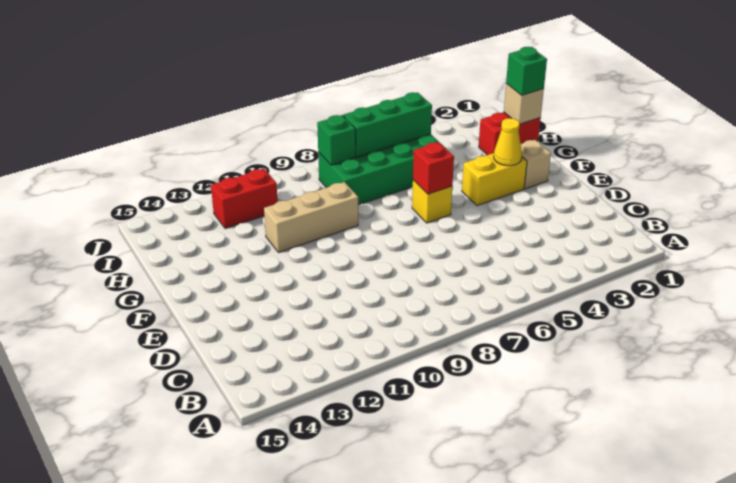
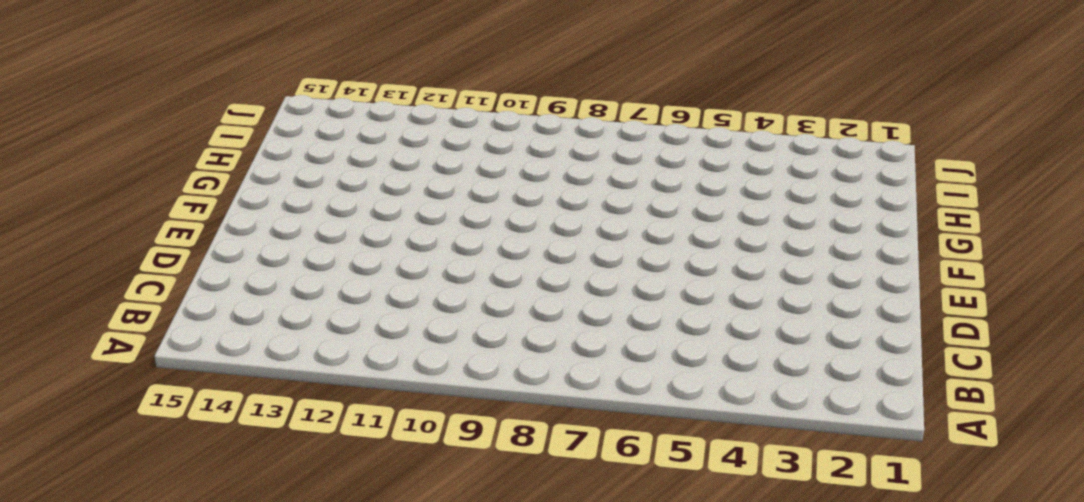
none -> tan brick F2 level 1
none -> yellow brick F3:F4 level 1
none -> yellow brick F6 level 1

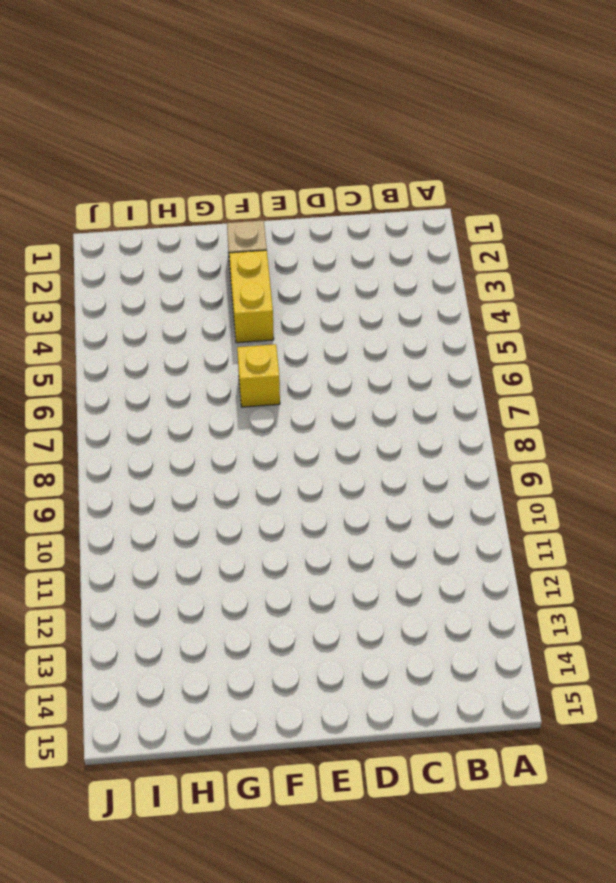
none -> tan brick G9:G11 level 1
none -> red brick H1:H2 level 1
none -> green brick H5:I8 level 1

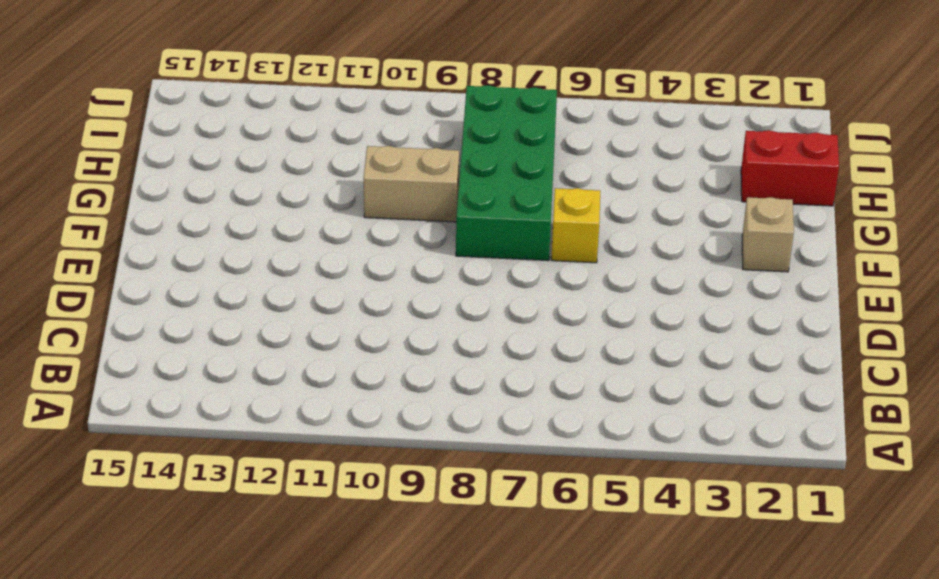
green brick F7:I8 level 1 -> green brick H5:I8 level 1
tan brick G9:G10 level 1 -> tan brick G9:G11 level 1
none -> yellow brick F3:F4 level 1
none -> red brick I11:I12 level 1
none -> yellow cone F3 level 2

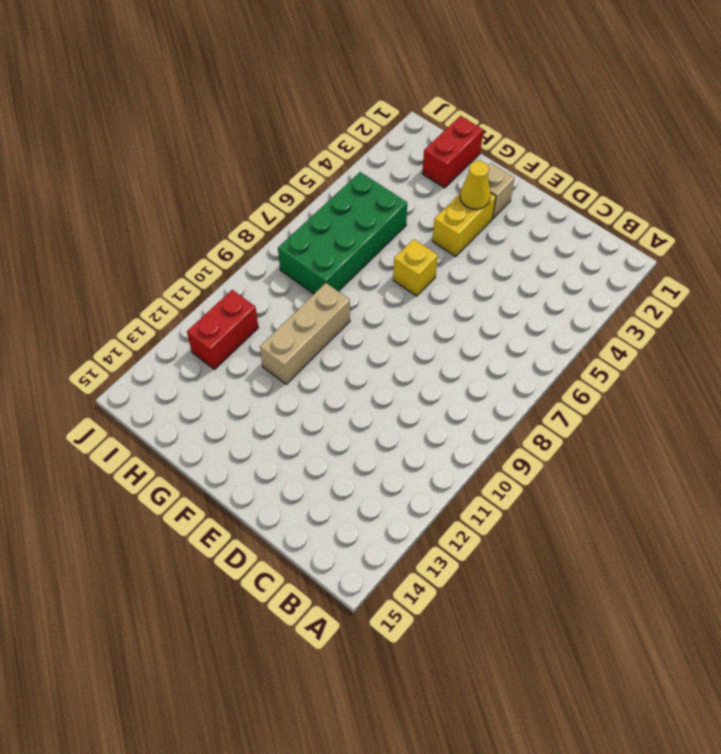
none -> red brick F6 level 2
none -> tan brick H1 level 2
none -> green brick I5:I7 level 2

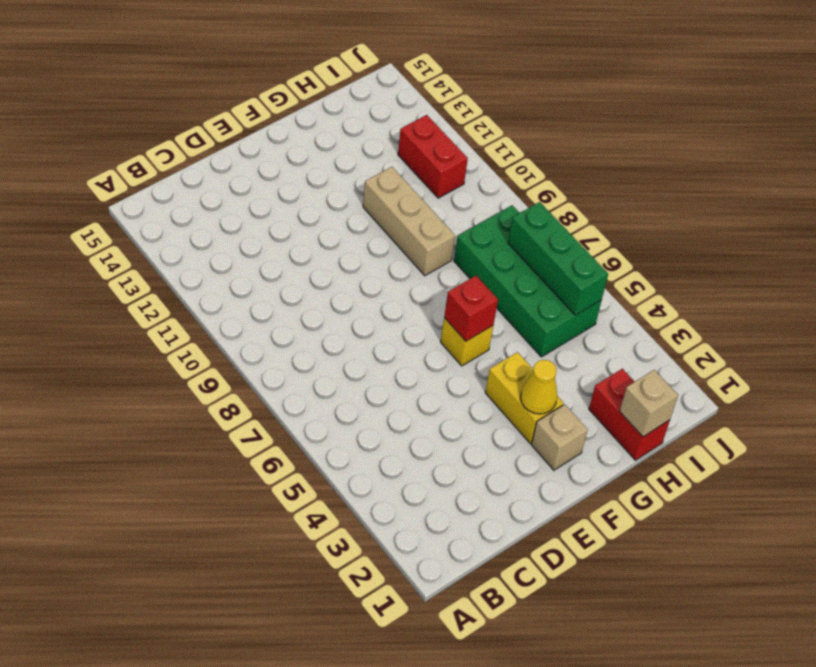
none -> green brick I8 level 2
none -> green brick H1 level 3

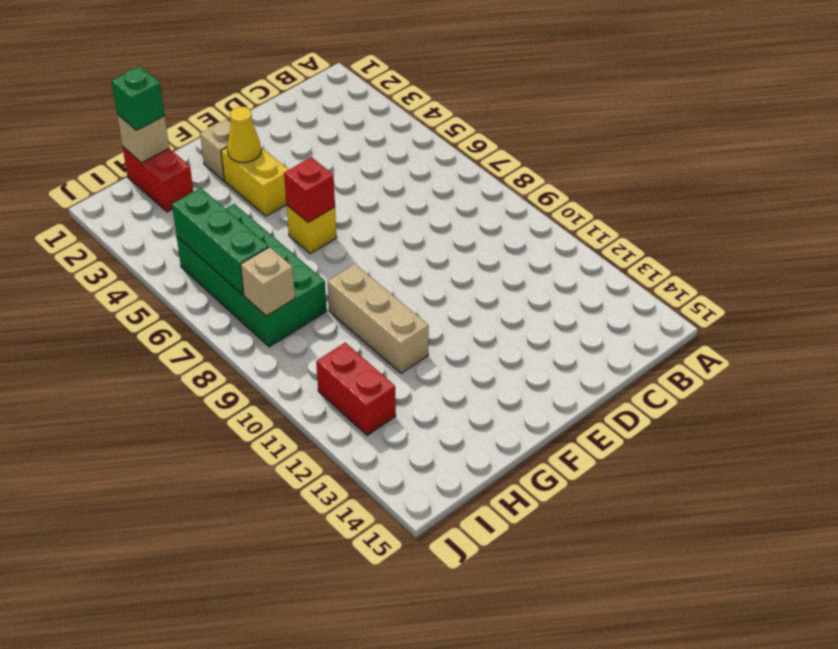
tan brick I8 level 2 -> green brick I8 level 2

